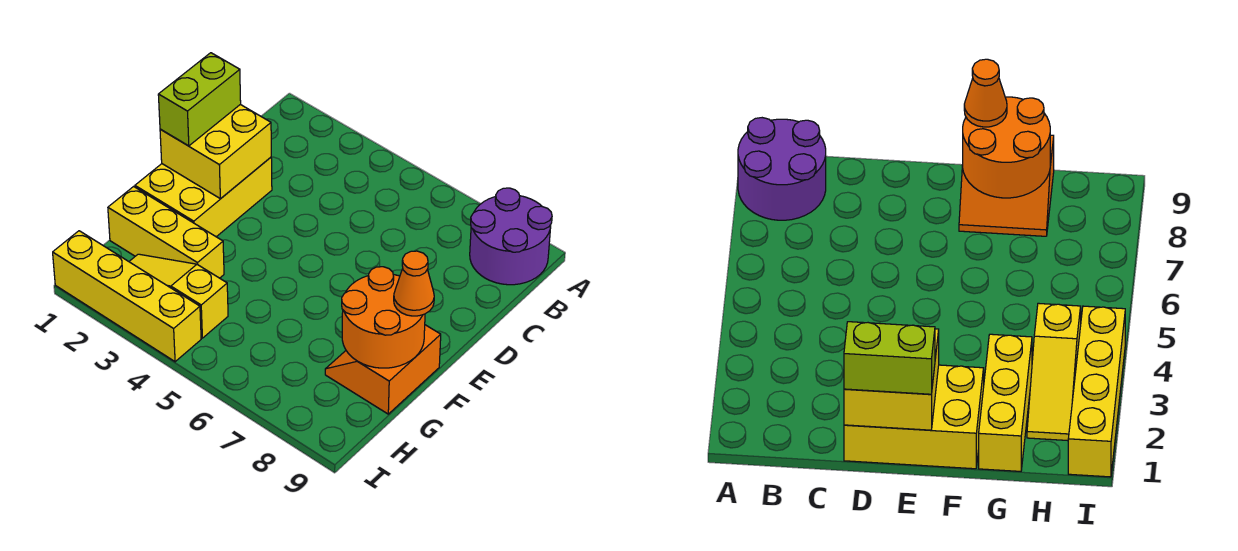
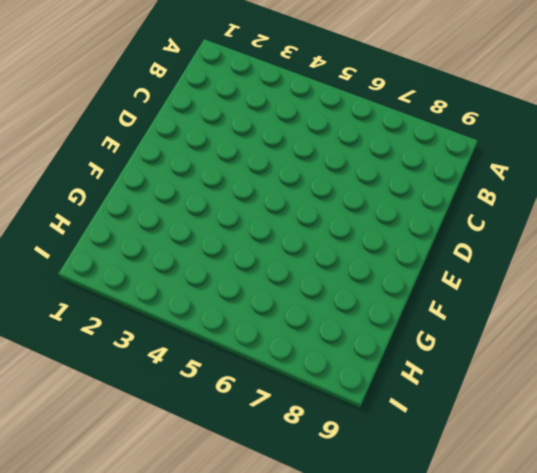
none -> purple round brick A8:B9 level 1
none -> yellow brick D1:F2 level 1

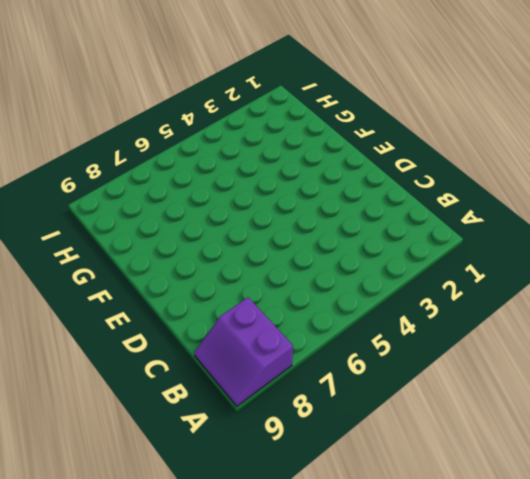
purple slope A8:B9 level 1 top 8 -> purple round brick A8:B9 level 1
none -> yellow brick D1:F2 level 1
none -> orange slope F8:G9 level 1 top 9

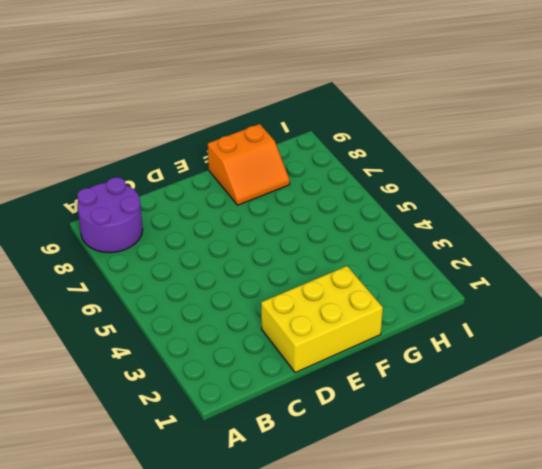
none -> yellow brick G1:G3 level 1
none -> yellow slope H2:H4 level 1 top 4

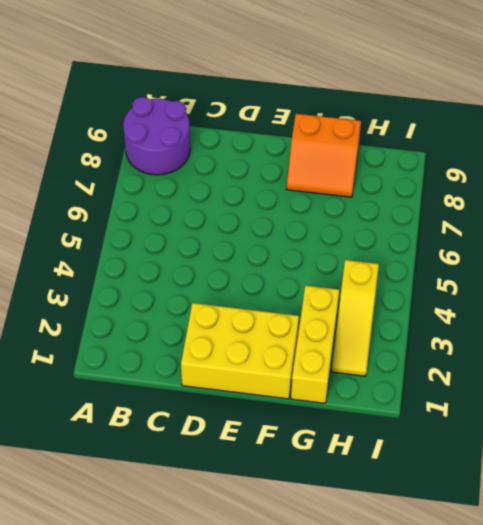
none -> yellow brick I1:I4 level 1
none -> yellow brick D1:E2 level 2

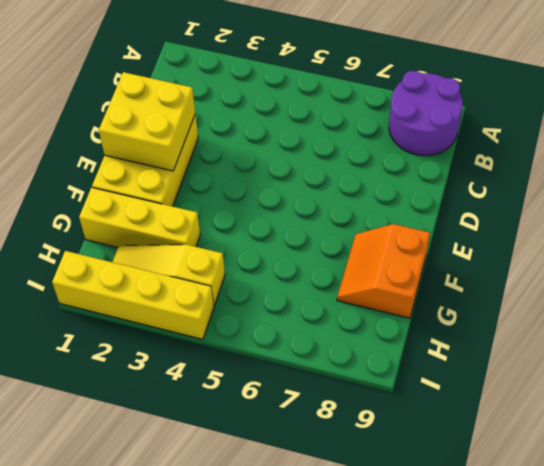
none -> orange round brick F8:G9 level 2
none -> lime brick D1:E1 level 3

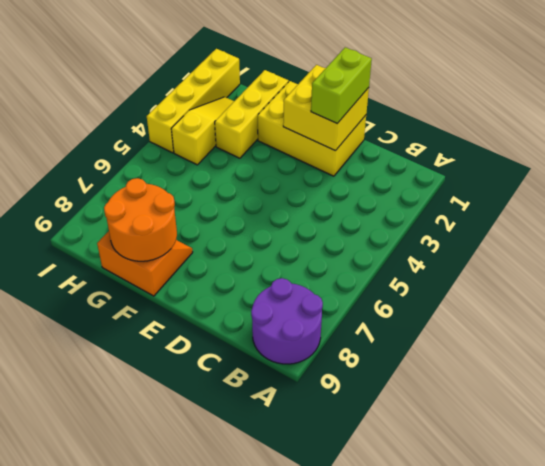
lime brick D1:D2 level 3 -> lime brick D1:E1 level 3
none -> orange cone F9 level 3

